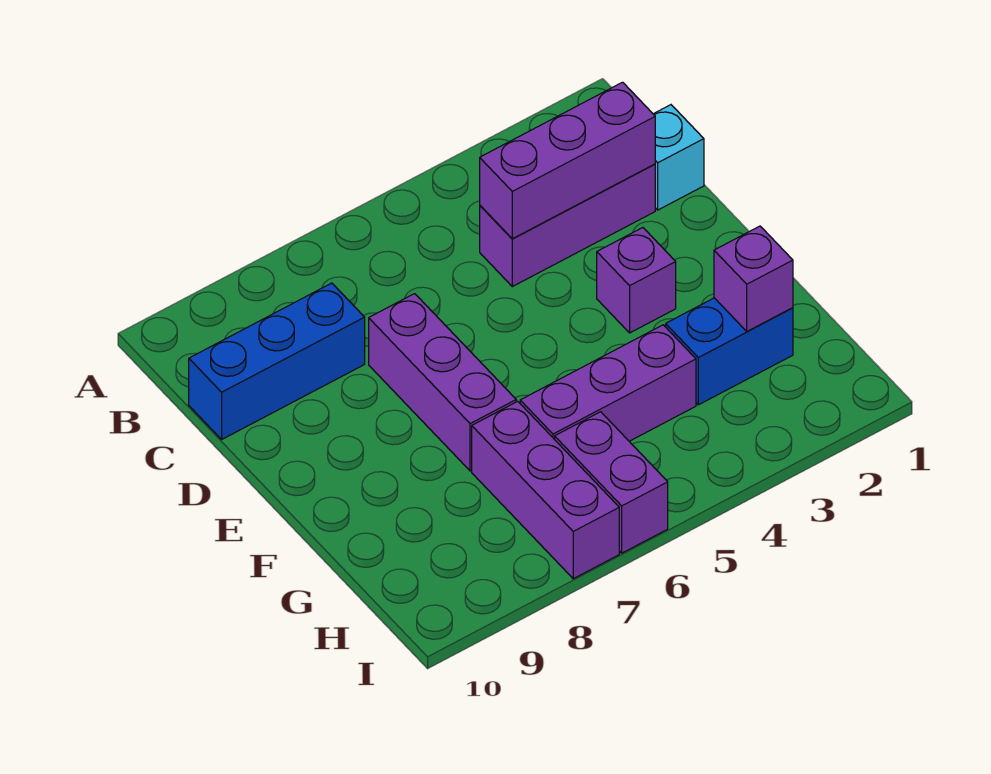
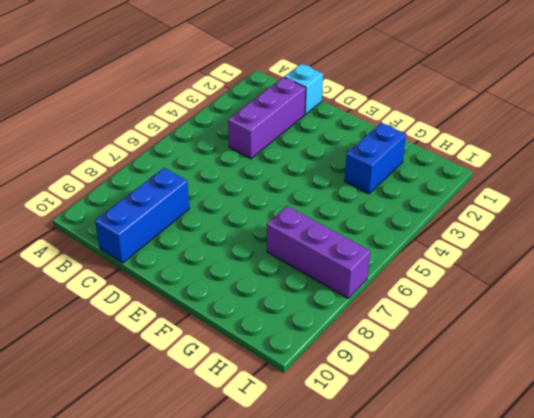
none -> purple brick D7:F7 level 1
none -> purple brick E3 level 1

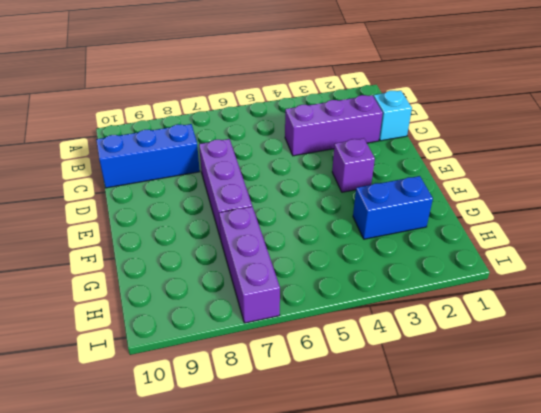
none -> purple brick G4:G6 level 1
none -> purple brick H6:I6 level 1

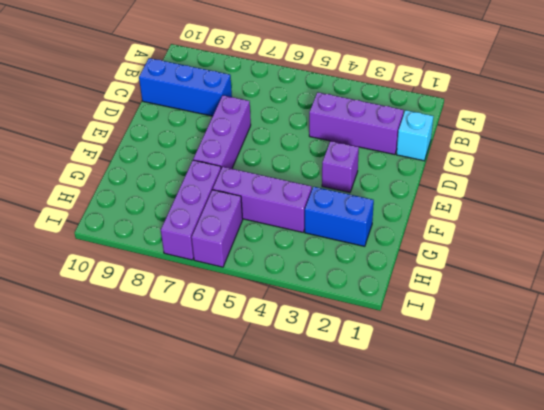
none -> purple brick C2:C4 level 2
none -> purple brick G2 level 2

